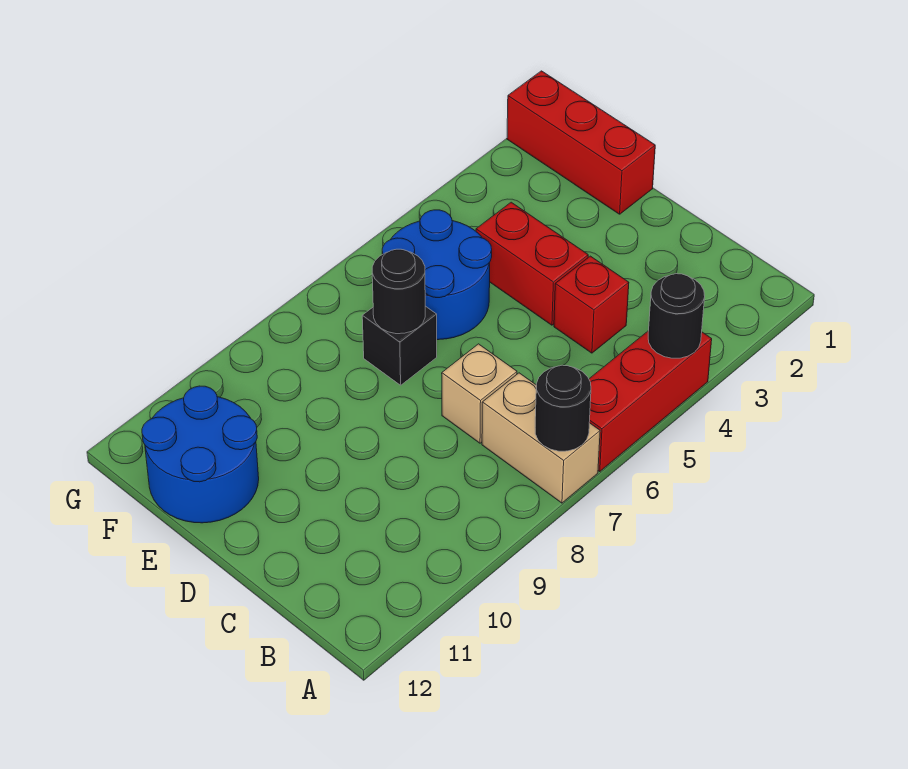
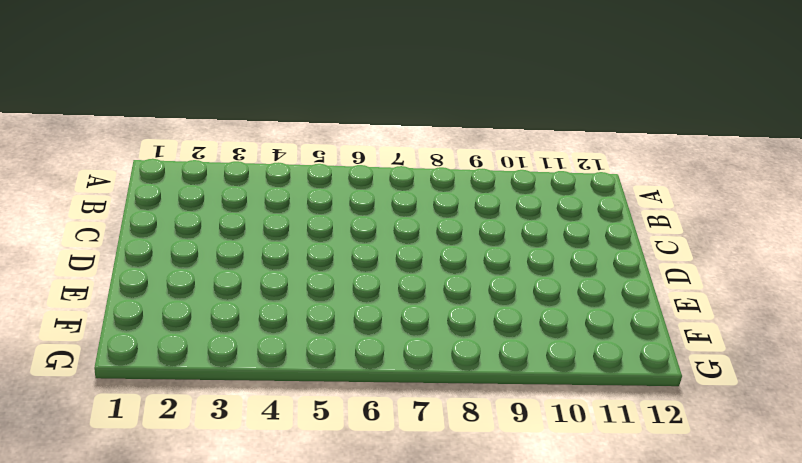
none -> red brick A4:A6 level 1
none -> tan brick A7:B7 level 1
none -> red brick C4 level 1

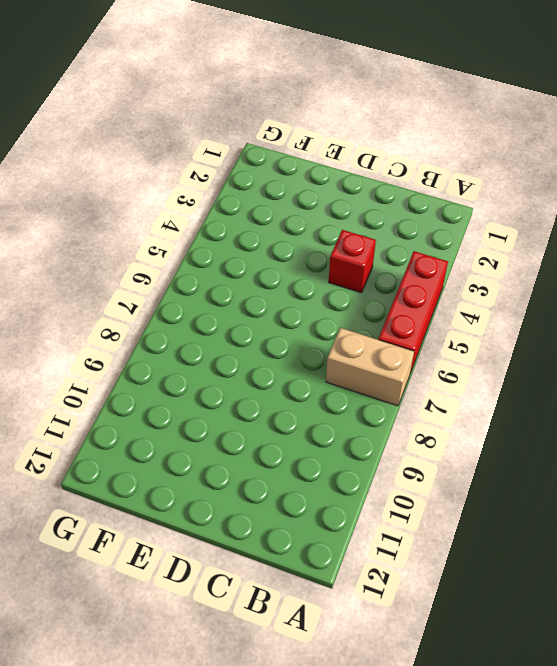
none -> tan brick C7 level 1
none -> red brick D4:E4 level 1
none -> red brick E1:G1 level 1

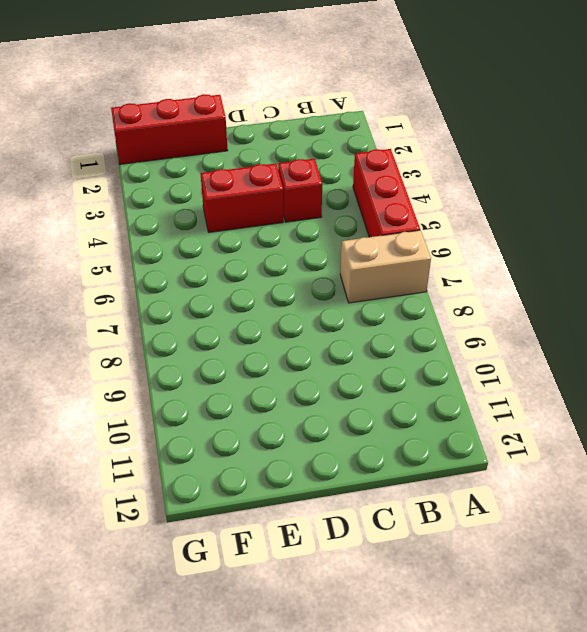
none -> tan brick C7 level 1
none -> blue round brick E5:F6 level 1
none -> black brick E7 level 1

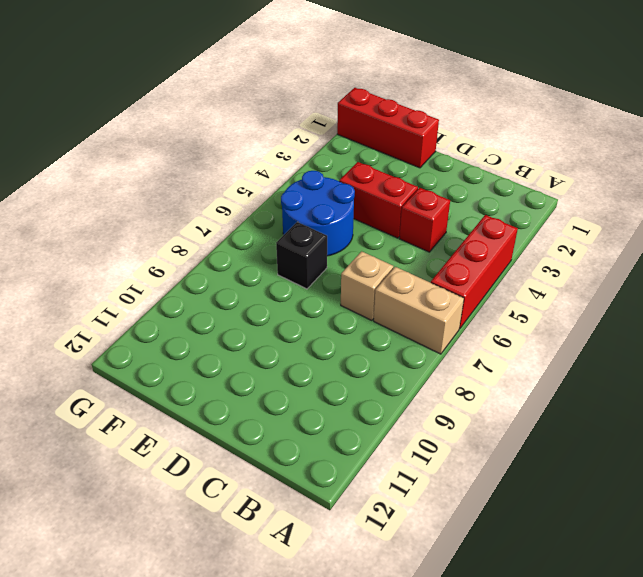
none -> blue round brick E11:F12 level 1
none -> black round brick A4 level 2
none -> black round brick A7 level 2

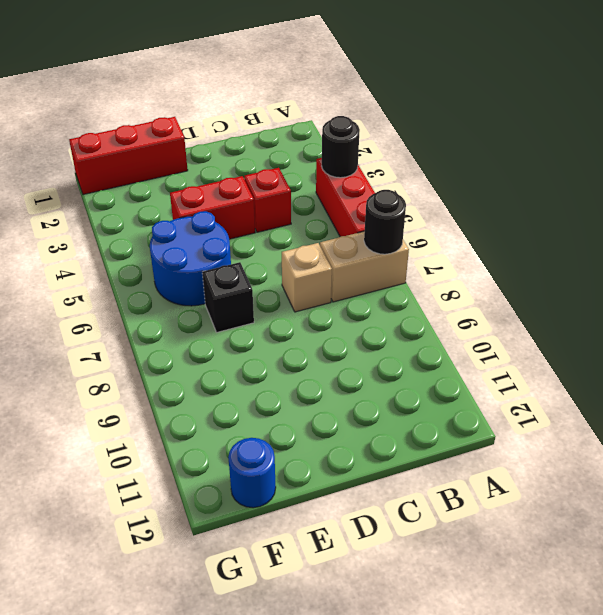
blue round brick F12 level 1 -> blue round brick E11:F12 level 1
none -> black round brick E7 level 2

